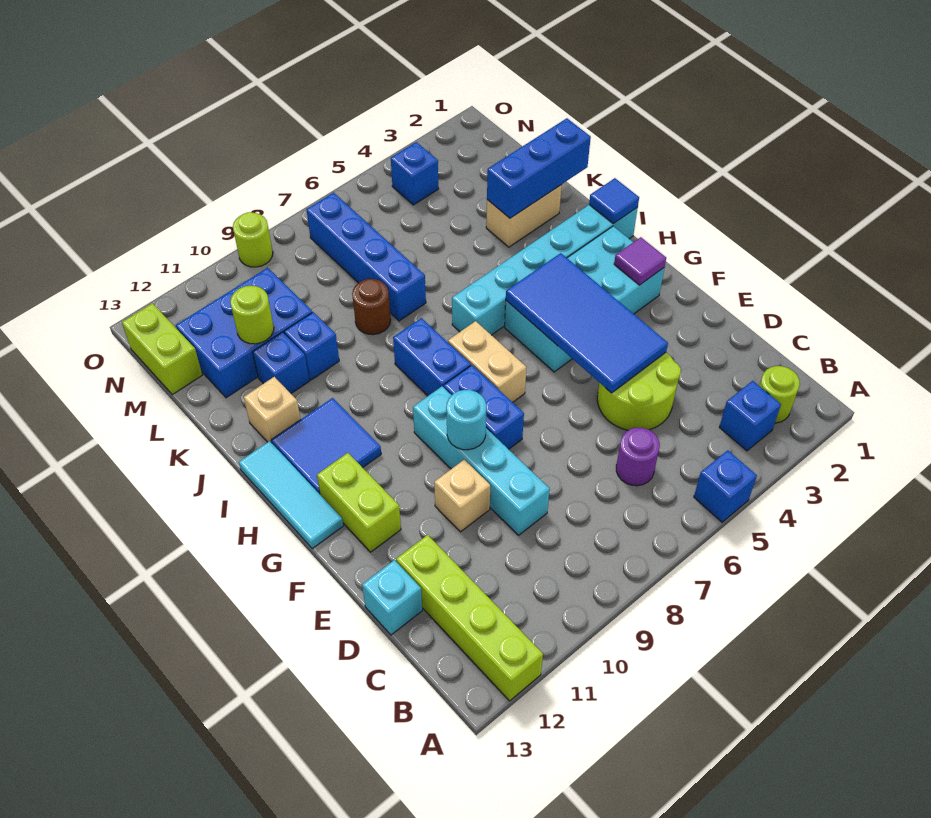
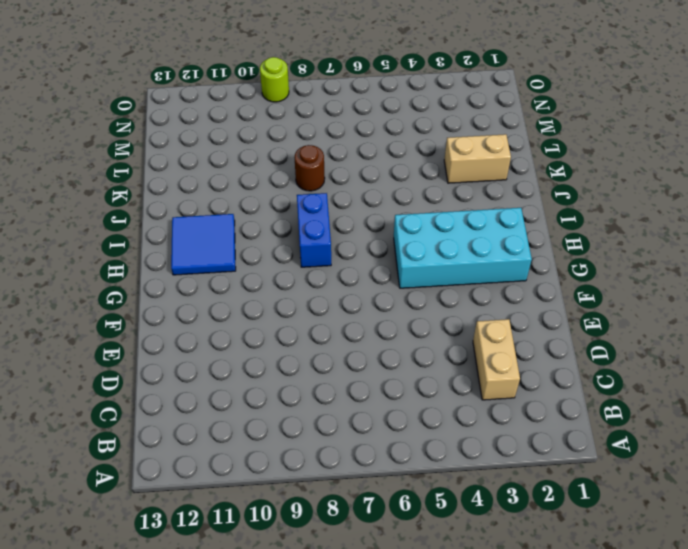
tan brick C3:D3 level 1 -> tan brick G7:H7 level 1
none -> blue brick A5 level 1
none -> lime brick A12:D12 level 1
none -> lime round brick B2 level 1
none -> blue brick B3 level 1

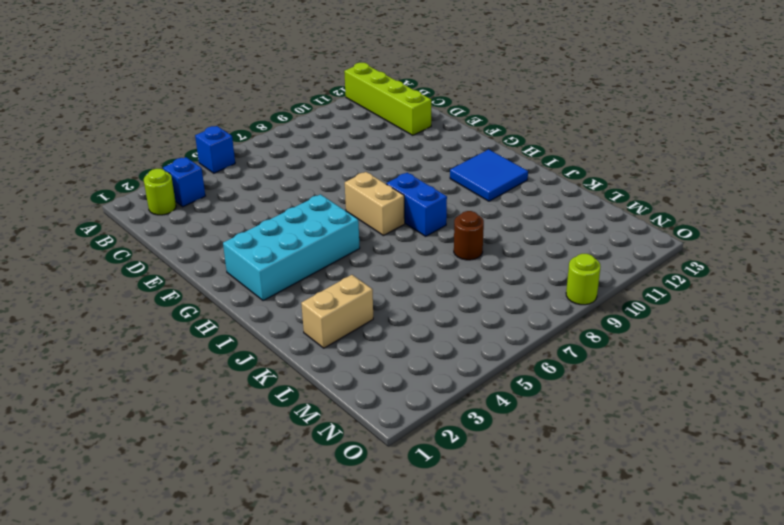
none -> purple round brick C6 level 1
none -> lime round brick D4:E5 level 1
none -> cyan brick D9:G9 level 1
none -> cyan brick D13 level 1

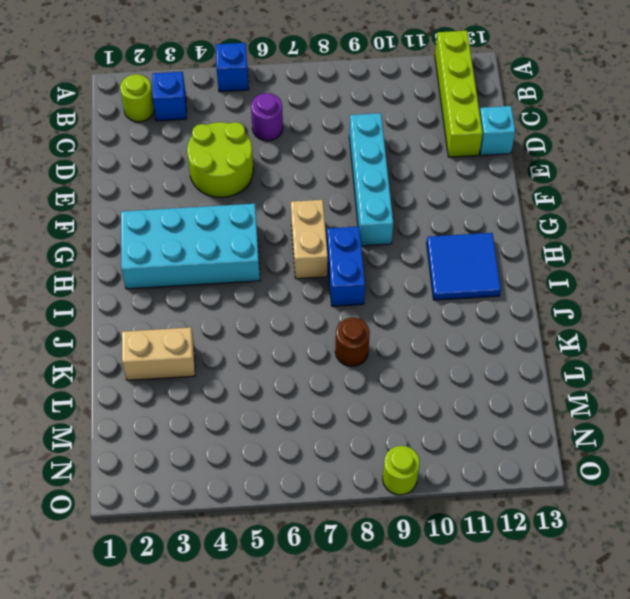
none -> tan brick E10 level 1
none -> blue brick F8:G8 level 1
none -> lime brick F12:G12 level 1
none -> cyan tile G13:I13 level 1

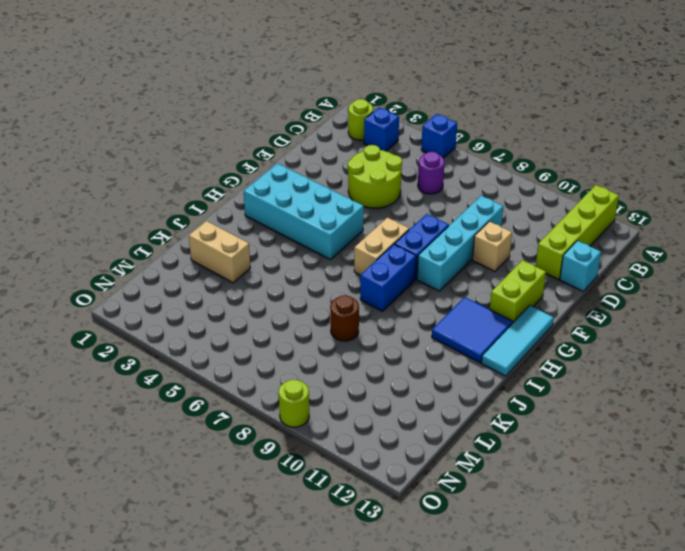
none -> cyan brick I1:I6 level 1
none -> tan brick J12 level 1
none -> blue brick K7:N7 level 1
none -> blue brick K10 level 1

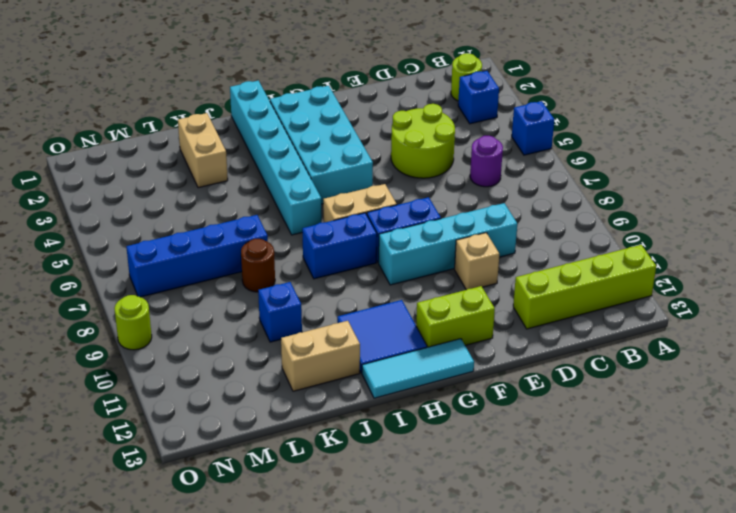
tan brick J12:K12 level 1 -> tan brick J12 level 1
none -> cyan brick D13 level 1
none -> blue brick K11 level 1
none -> blue brick L10:M12 level 1
none -> lime brick M13:N13 level 1

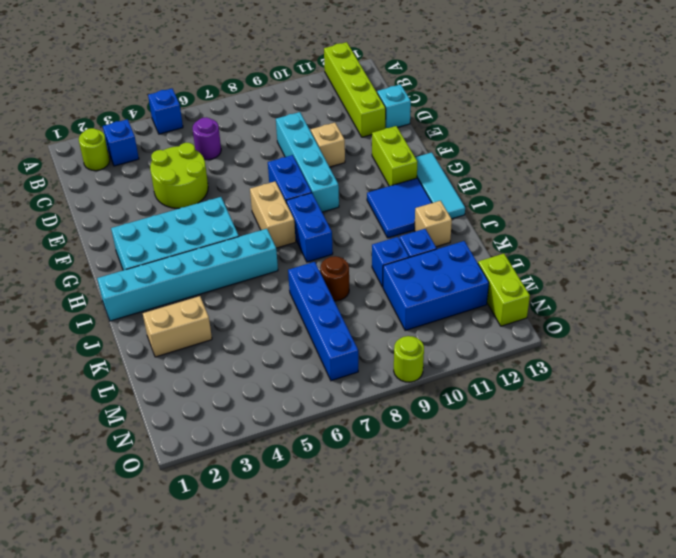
none -> blue brick N4 level 1
none -> blue tile E4:H5 level 2
none -> cyan round brick F9 level 2
none -> purple tile G2 level 2

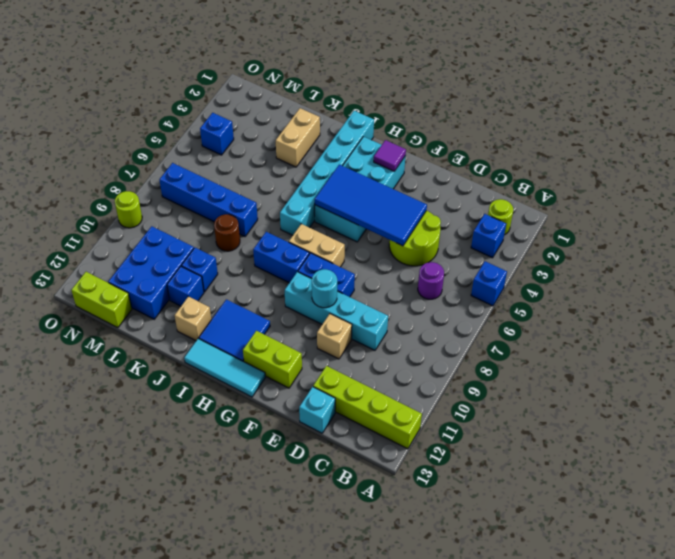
none -> blue tile I1 level 2
none -> blue brick K1:K3 level 2
none -> lime round brick L11 level 2

